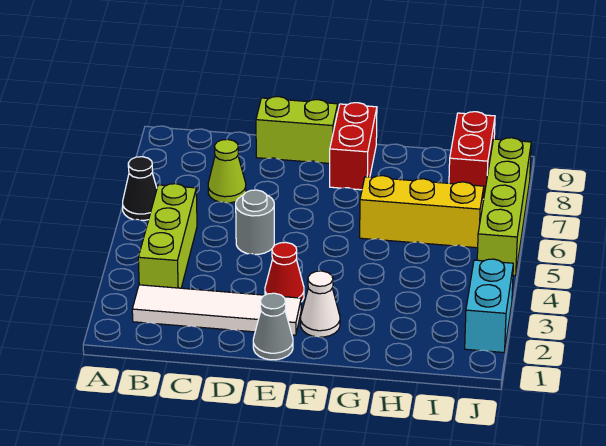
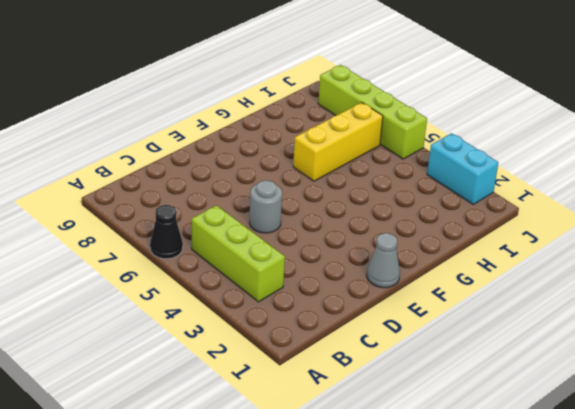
none -> white tile B2:E2 level 1
none -> lime cone C7 level 1
none -> lime brick D9:E9 level 1

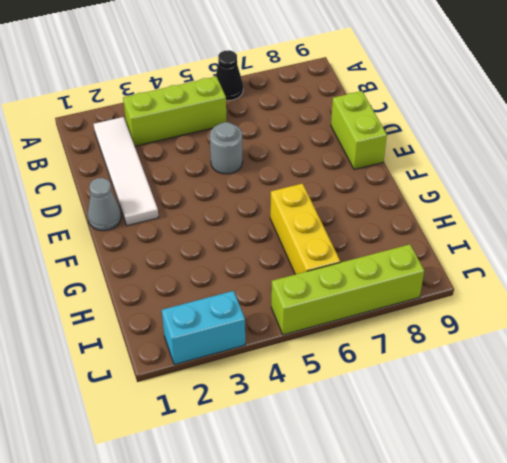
none -> lime cone C7 level 1
none -> red cone E3 level 1
none -> white cone F2 level 1

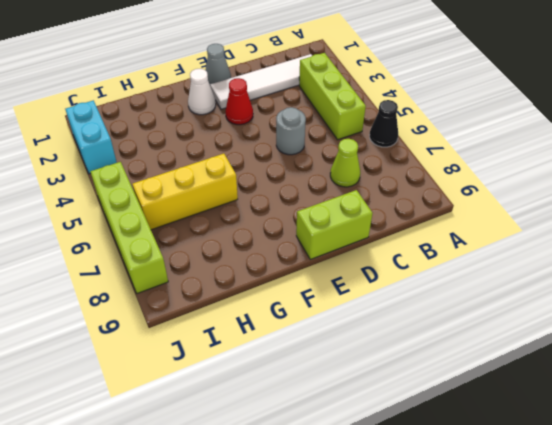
none -> red brick F8:F9 level 1
none -> red brick I8:I9 level 1

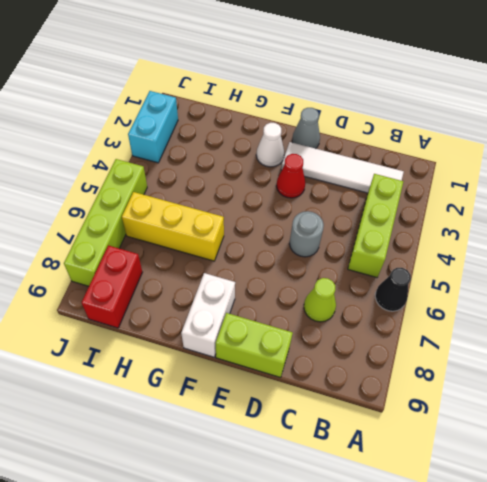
white brick F8:F9 level 1 -> red brick F8:F9 level 1

